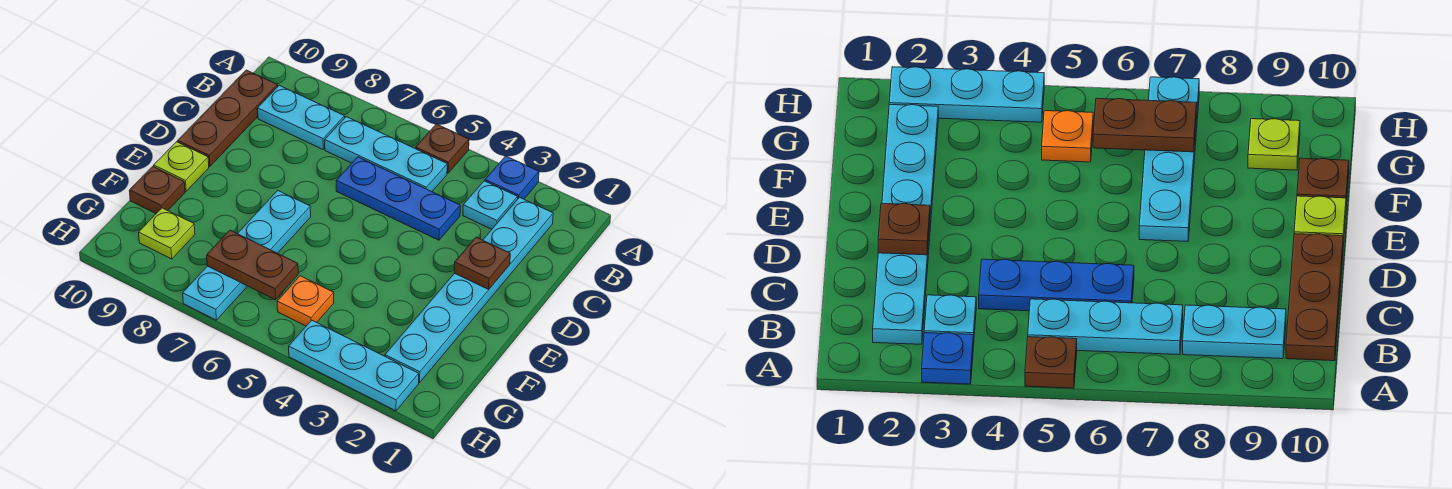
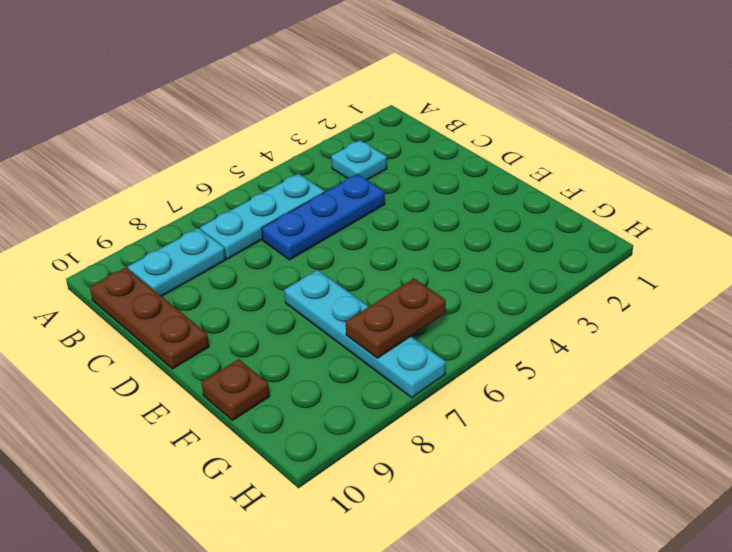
none -> blue plate A3 level 1
none -> brown plate A5 level 1
none -> cyan plate B2:G2 level 1

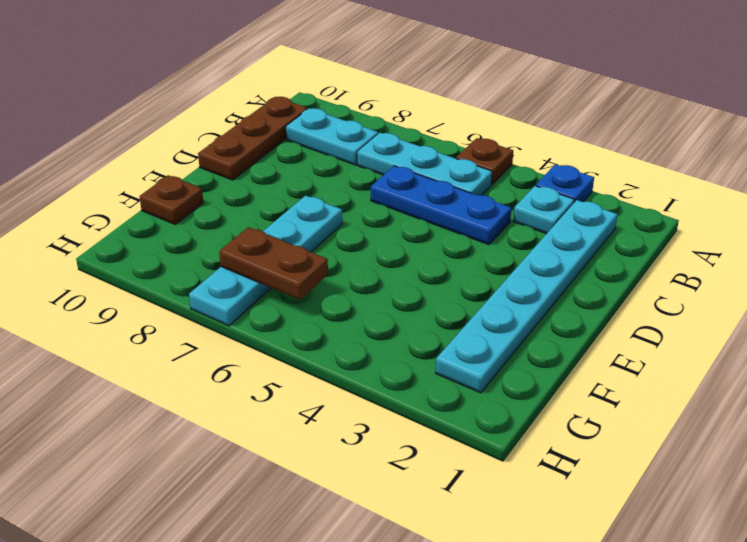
none -> lime plate E10 level 1
none -> orange plate G5 level 1
none -> lime plate G9 level 1

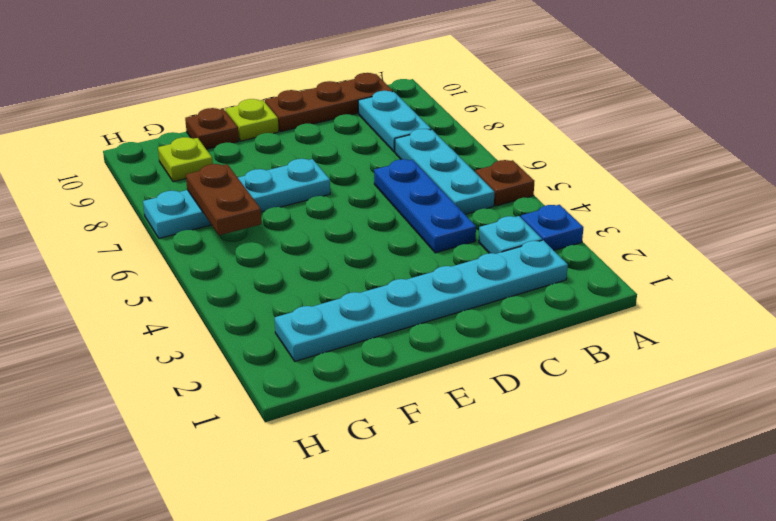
none -> orange plate G5 level 1
none -> cyan plate H2:H4 level 1
none -> brown plate D2 level 2

